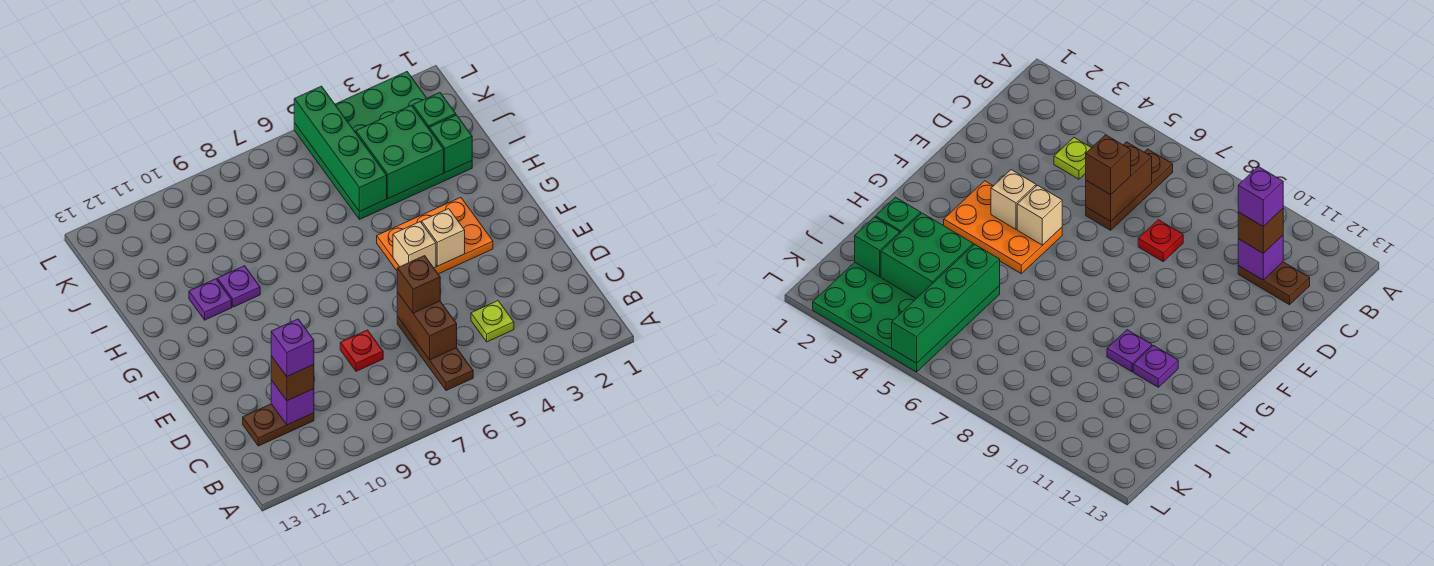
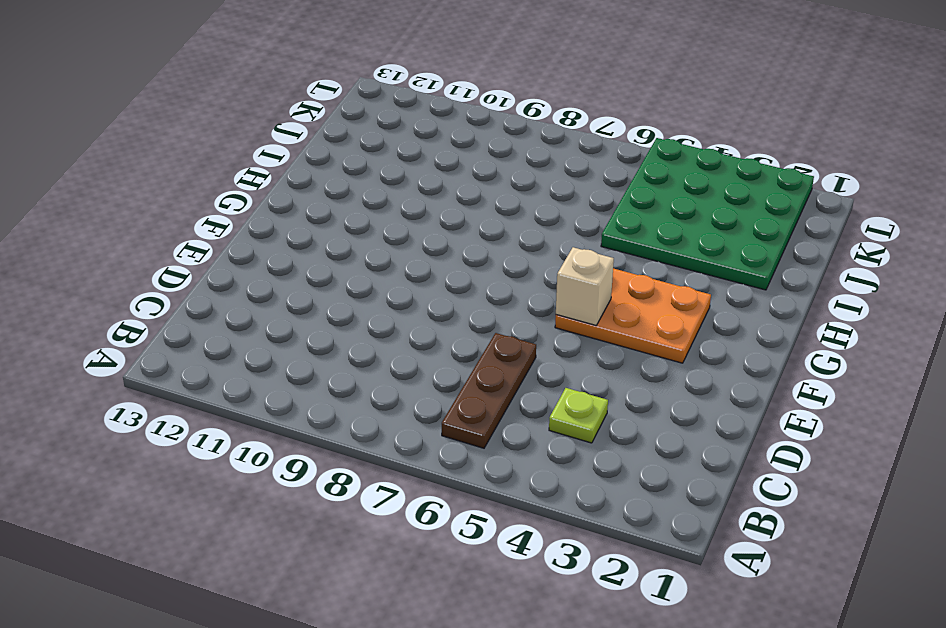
none -> brown plate C11:C12 level 1
none -> red plate D8 level 1
none -> purple plate H10 level 1

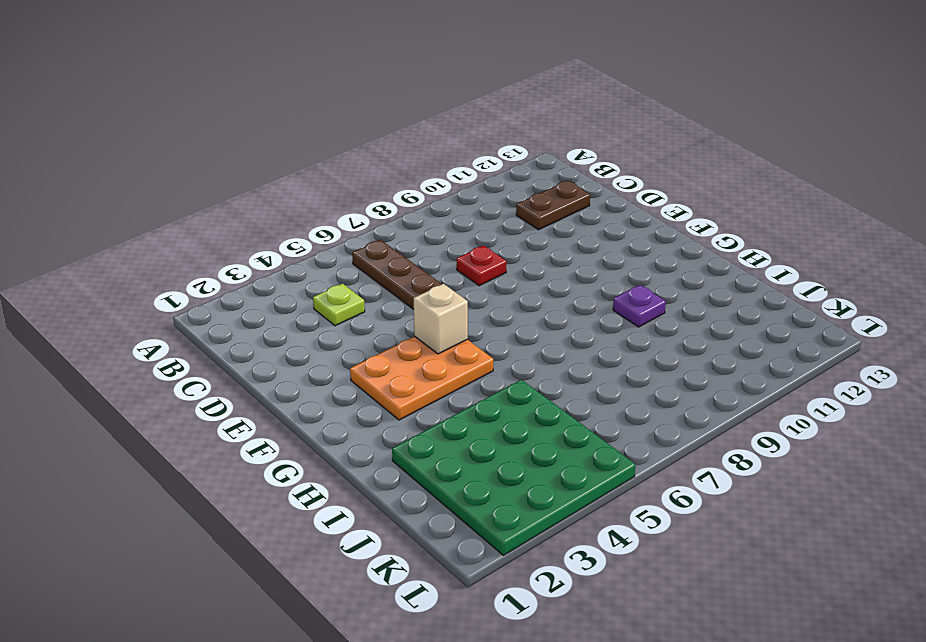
none -> purple plate H11 level 1
none -> brown brick C6:D6 level 2
none -> purple brick C11 level 2

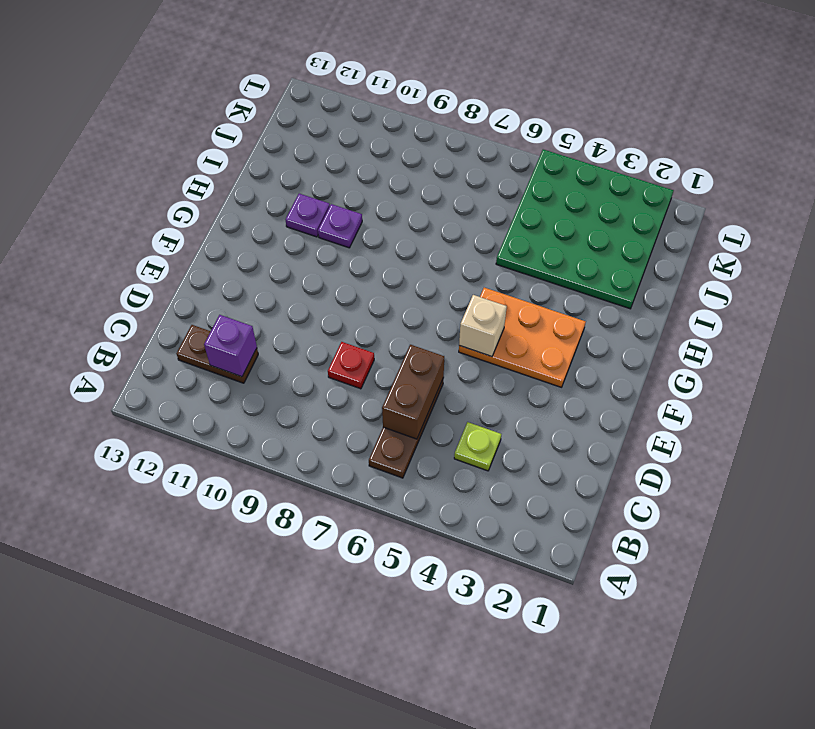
none -> tan brick F4 level 2
none -> green brick I2 level 2
none -> green brick I3:J4 level 2

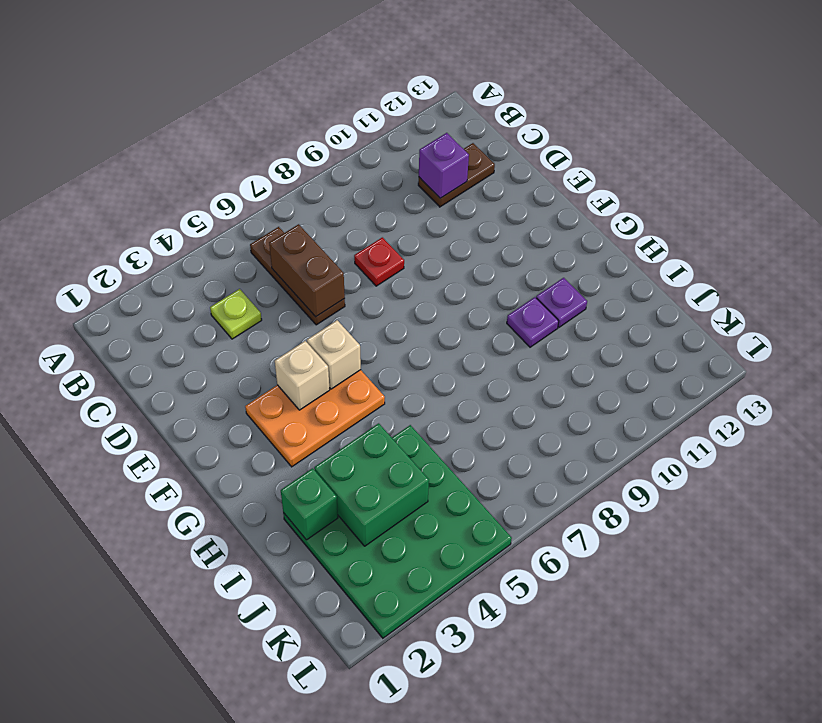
none -> green brick I5:L5 level 2
none -> green brick J2 level 2
none -> brown brick C11 level 3

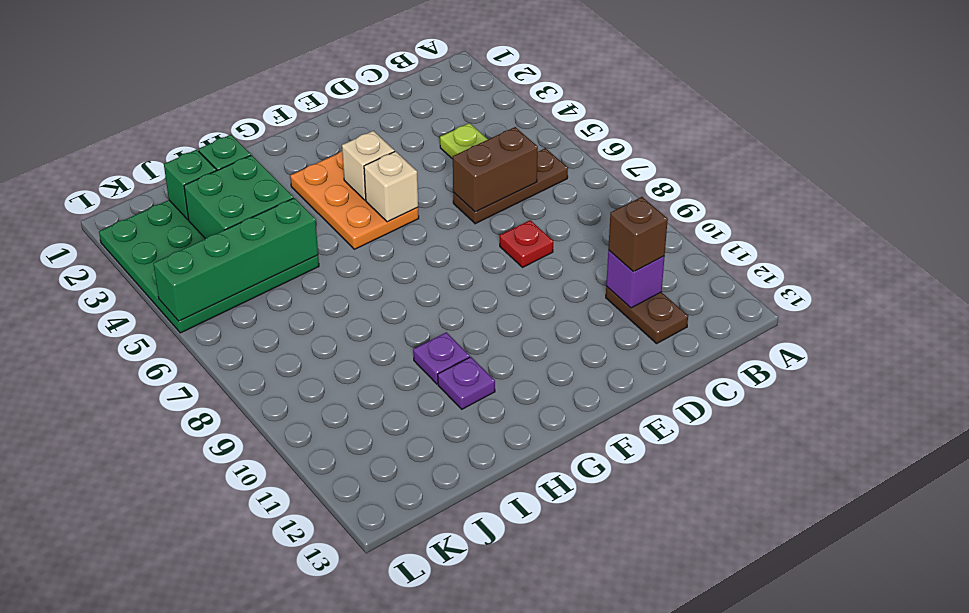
none -> brown brick D6 level 3
none -> purple brick C11 level 4

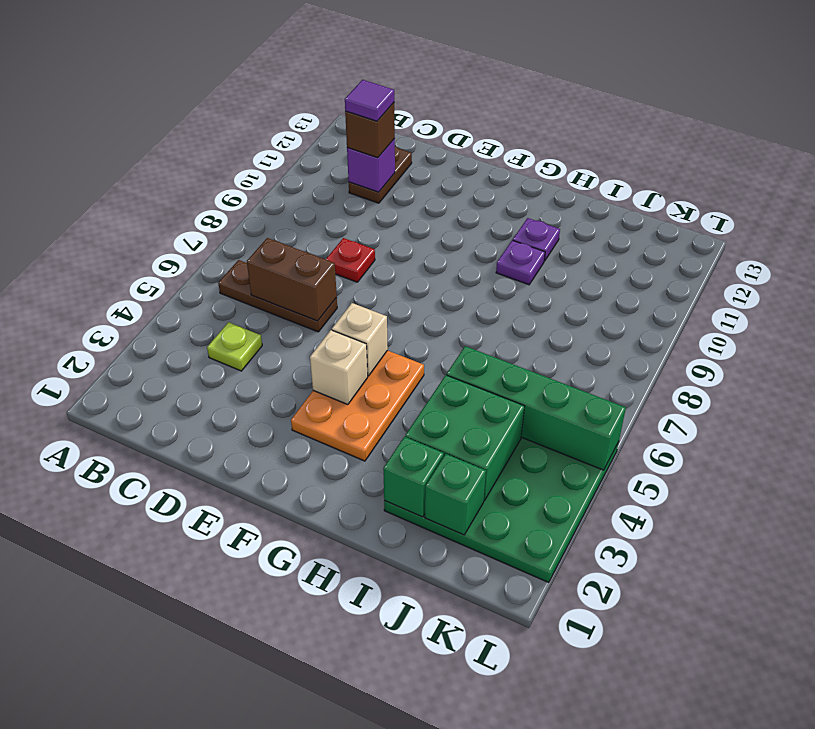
purple tile C11 level 4 -> purple brick C11 level 4
none -> brown brick D6 level 3

